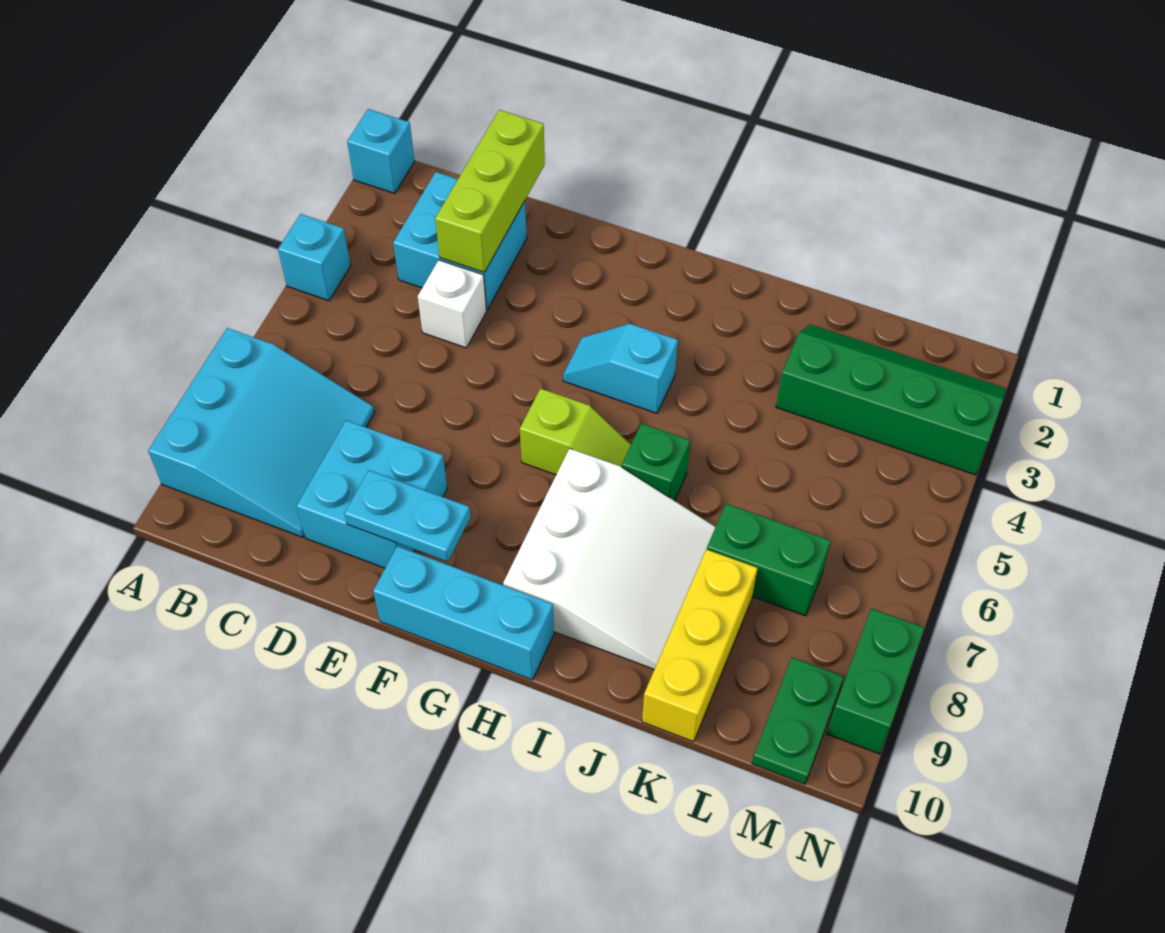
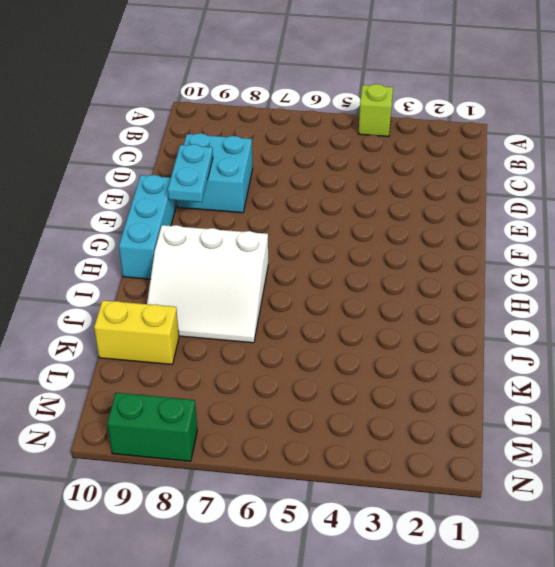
lime brick A4 level 1 -> cyan brick A4 level 1
yellow brick K9:K10 level 1 -> yellow brick K8:K10 level 1
none -> cyan brick A1 level 1
none -> cyan slope A7:C9 level 1 top A
none -> cyan brick C2:D3 level 1

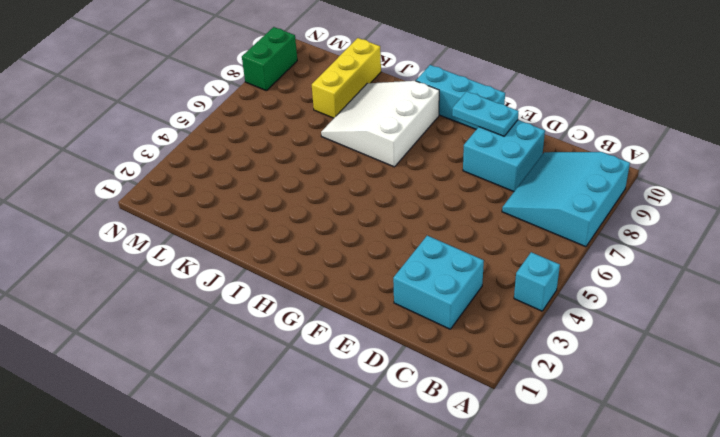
none -> cyan brick A1 level 1
none -> white brick D4 level 1
none -> cyan slope G4:H4 level 1 top H

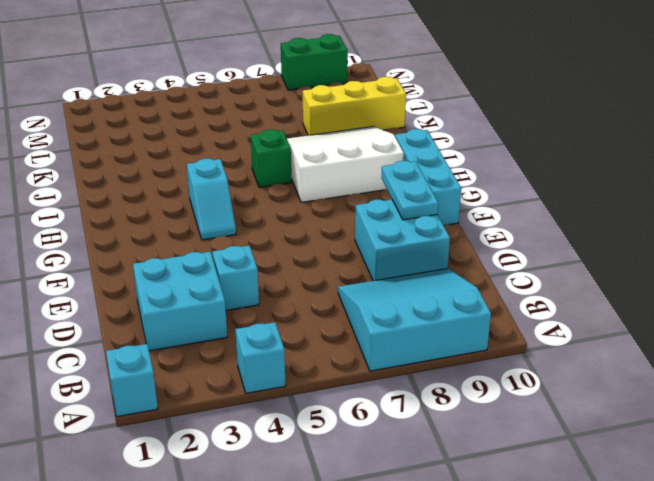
cyan brick D4 level 1 -> white brick D4 level 1
none -> lime slope G6:H6 level 1 top G
none -> green slope K2:N3 level 1 top 3
none -> green brick K7:L7 level 1

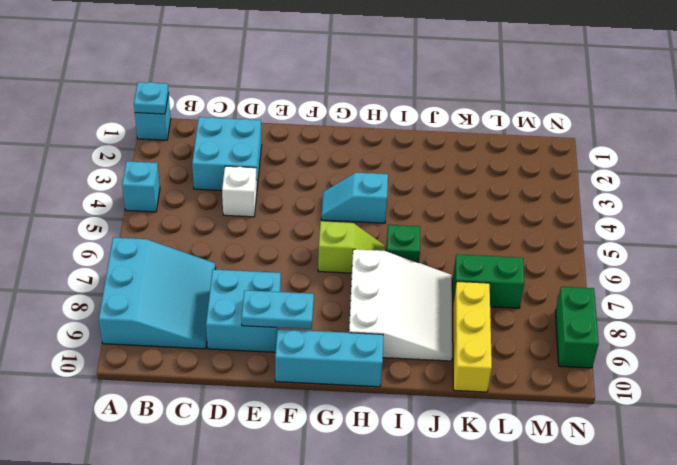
cyan plate A1 level 2 -> none
none -> green slope K2:N3 level 1 top 3
none -> green plate M9:M10 level 1
none -> lime brick D1:D3 level 2

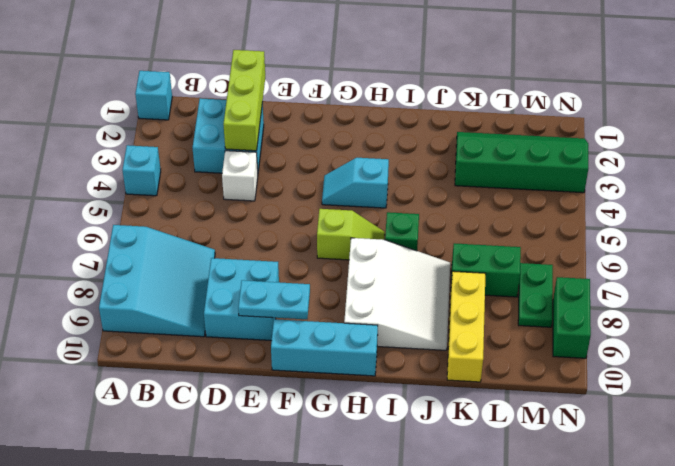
green plate M7:M8 level 1 -> green plate M9:M10 level 1

